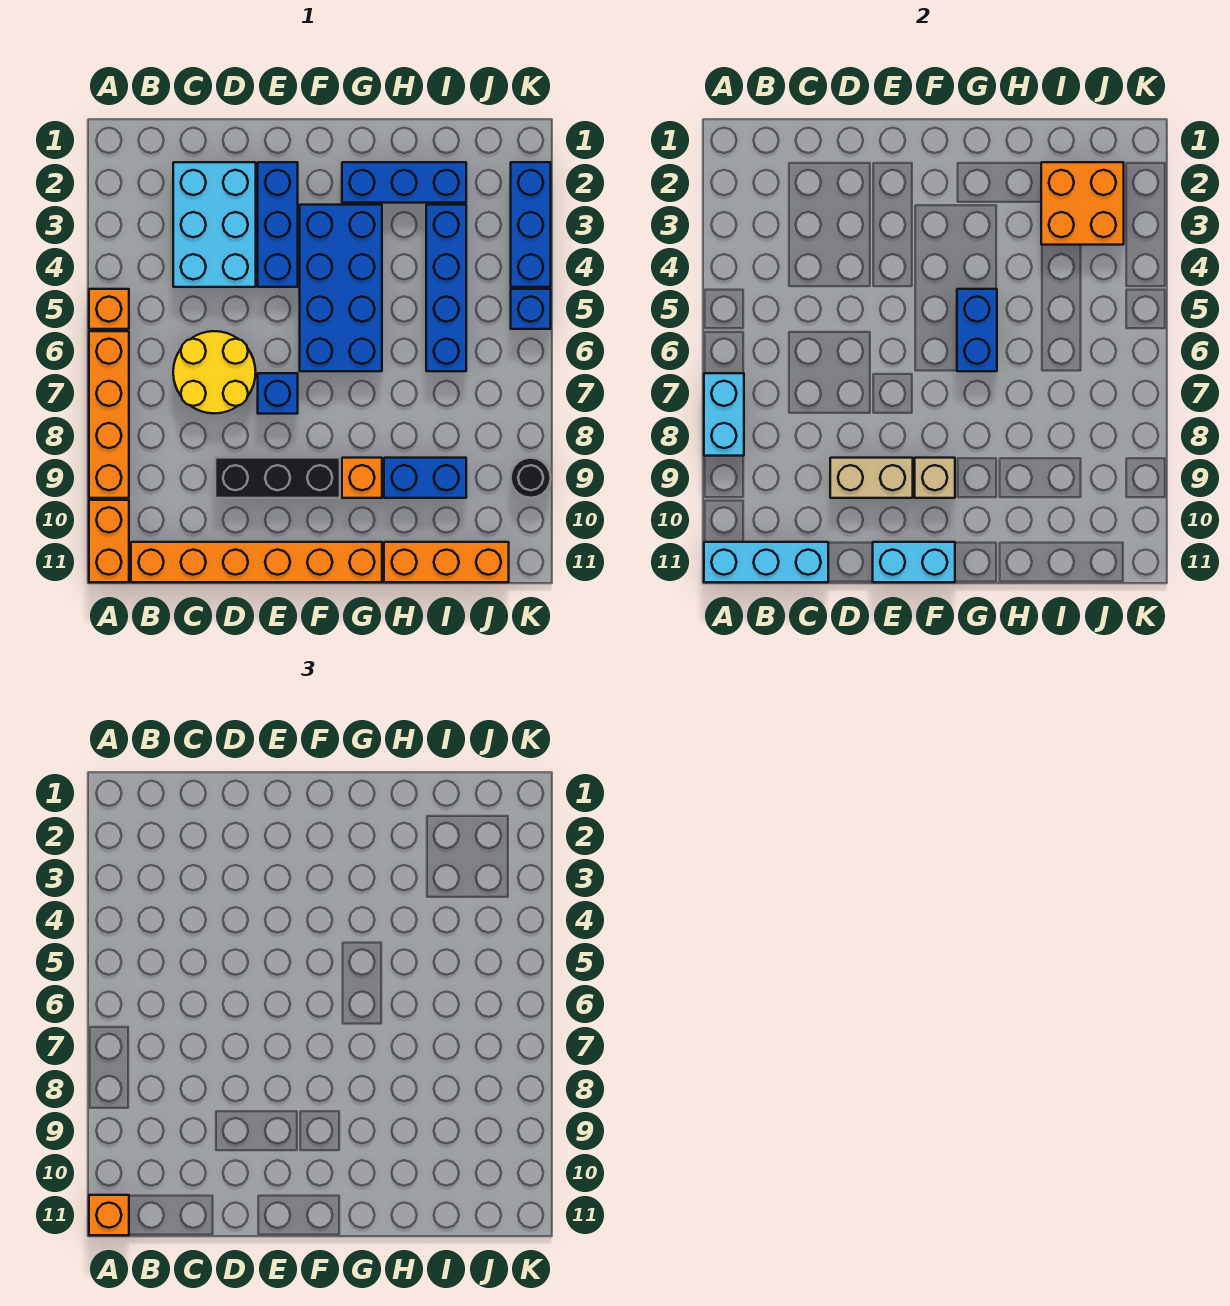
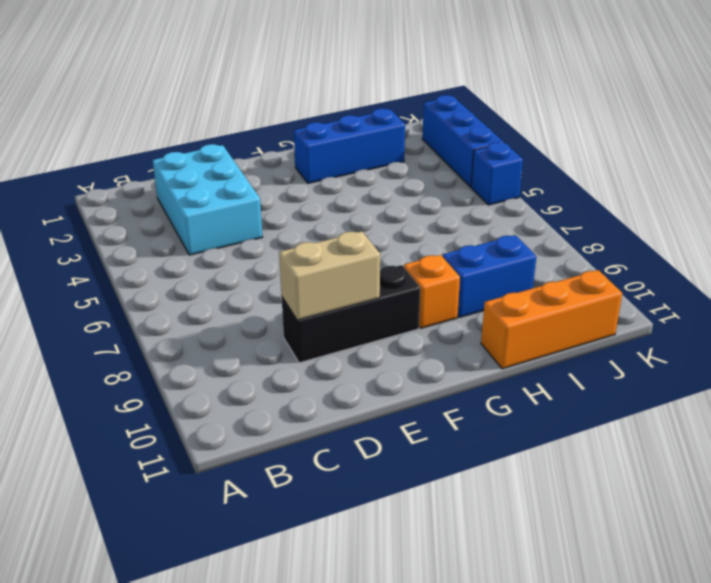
none -> orange brick A5 level 1
none -> orange brick A6:A9 level 1
none -> orange brick A10:A11 level 1

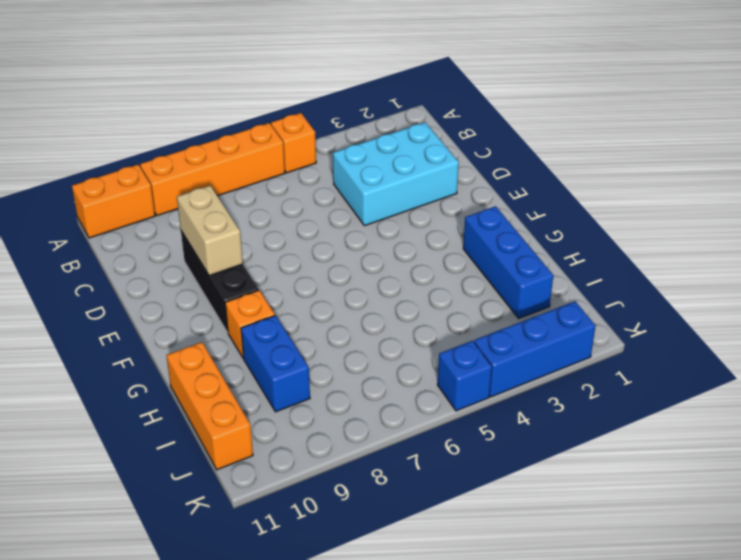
none -> orange brick B11:G11 level 1
none -> yellow round brick C6:D7 level 1
none -> blue brick E2:E4 level 1

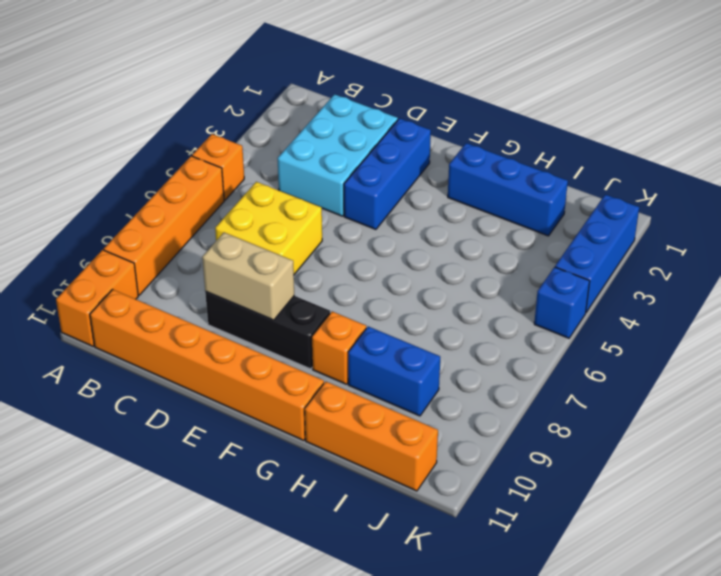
yellow brick C6:D7 level 1 -> yellow round brick C6:D7 level 1
none -> blue brick E7 level 1
none -> blue brick F3:G6 level 1
none -> blue brick I3:I6 level 1

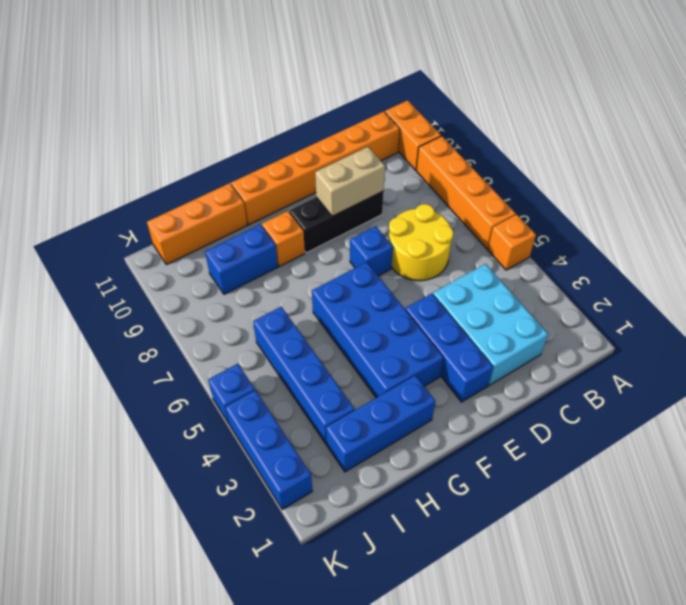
none -> black round brick K9 level 1
none -> cyan brick A7:A8 level 2
none -> cyan brick A11:C11 level 2

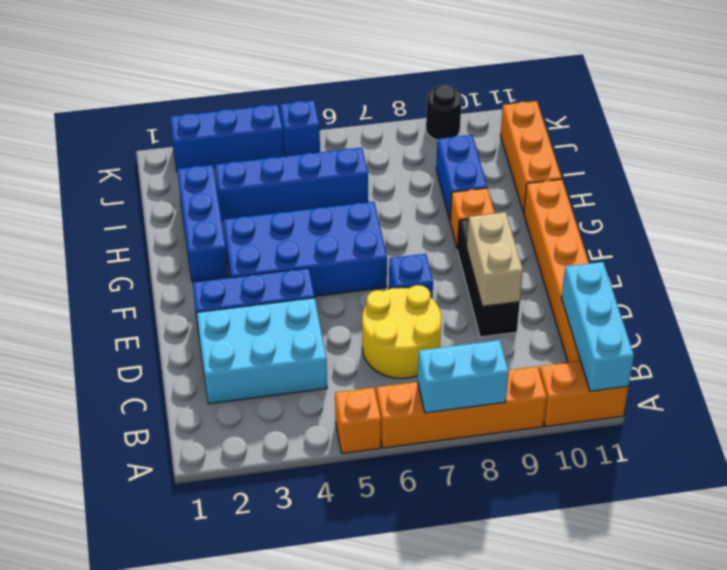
none -> cyan brick E11:F11 level 2
none -> tan brick F9 level 2
none -> blue brick G5:G6 level 2

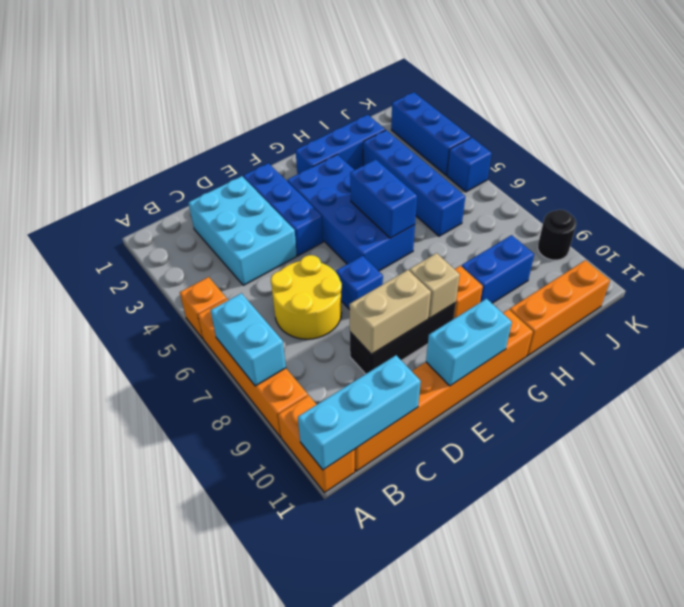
none -> orange brick I2:J3 level 2
none -> orange brick A11 level 3

